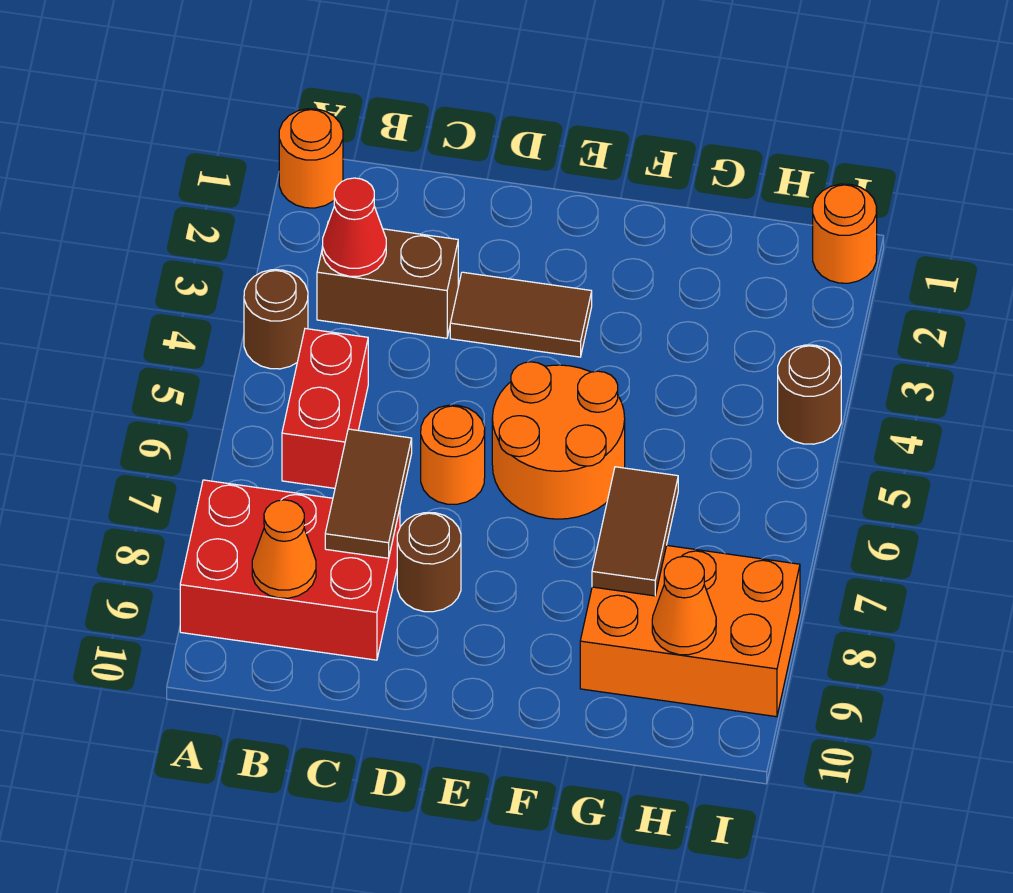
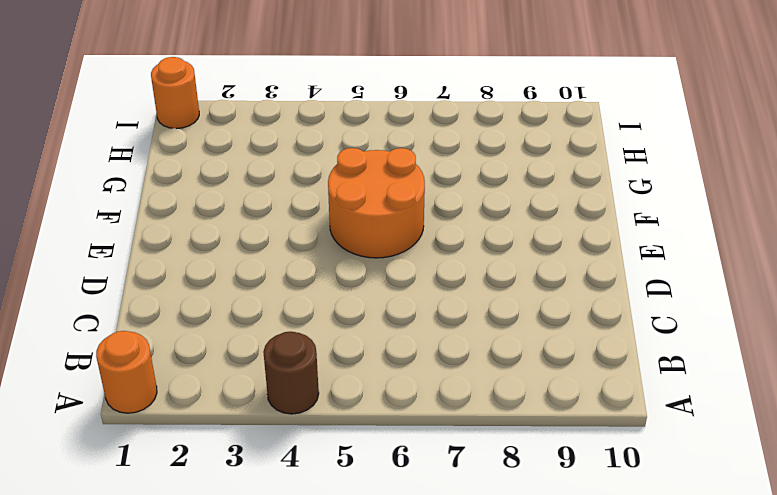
none -> red brick A8:C9 level 1
none -> brown brick B3:C3 level 1
none -> red brick B5:B6 level 1

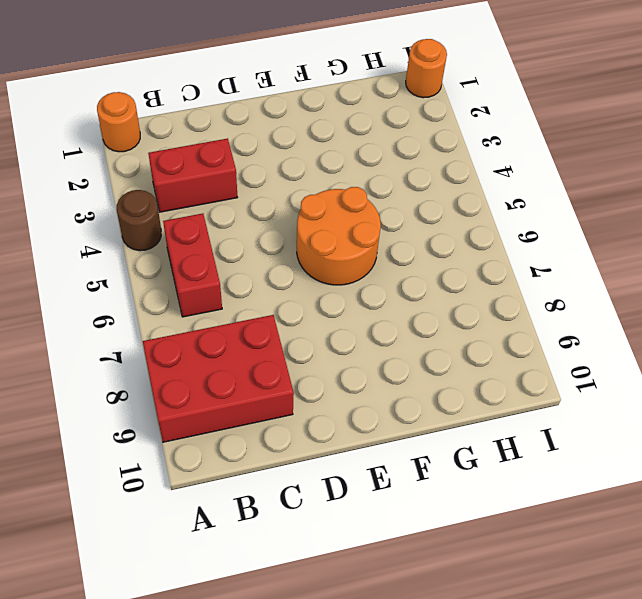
red brick B3:C3 level 1 -> brown brick B3:C3 level 1
none -> brown tile D3:E3 level 1
none -> orange round brick D6 level 1
none -> brown round brick D8 level 1

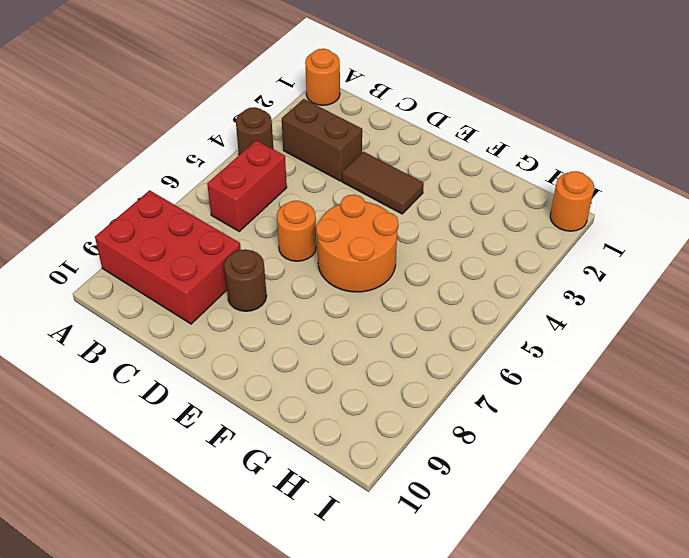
none -> orange brick G8:I9 level 1
none -> brown round brick I4 level 1
none -> red cone B3 level 2

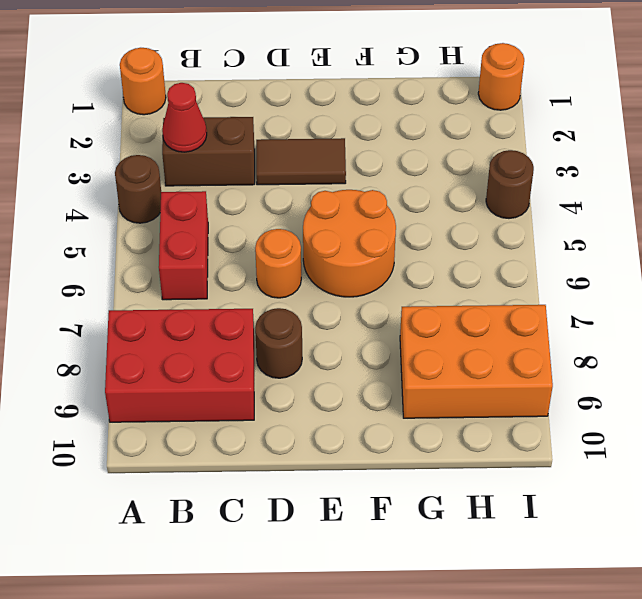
none -> orange cone B9 level 2
none -> brown tile C7:C8 level 2
none -> brown tile G7:G8 level 2

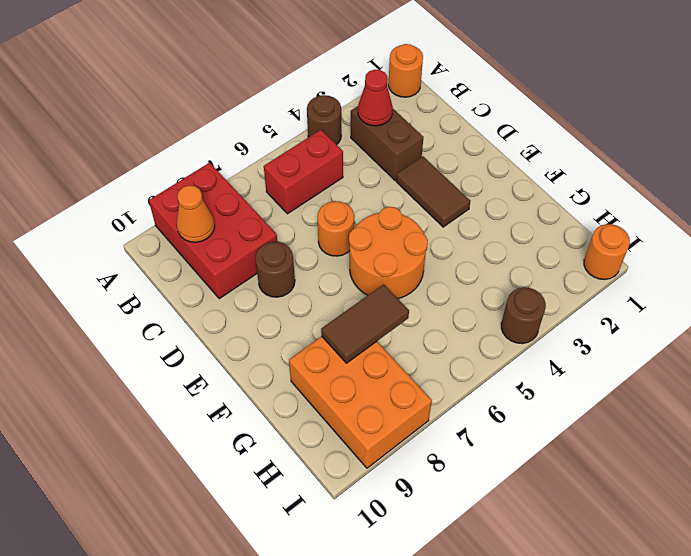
none -> brown tile C7:C8 level 2
none -> orange cone H9 level 2

